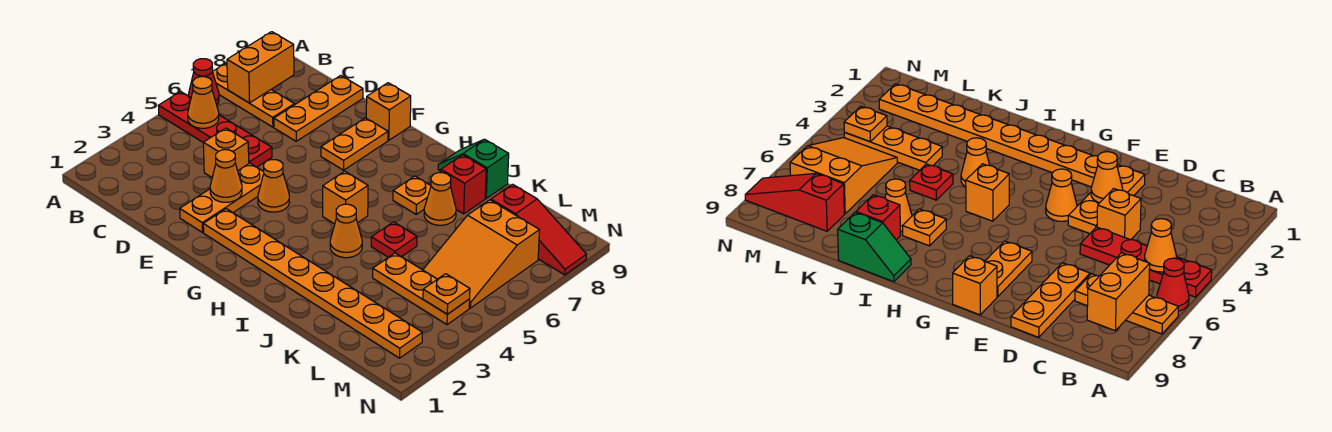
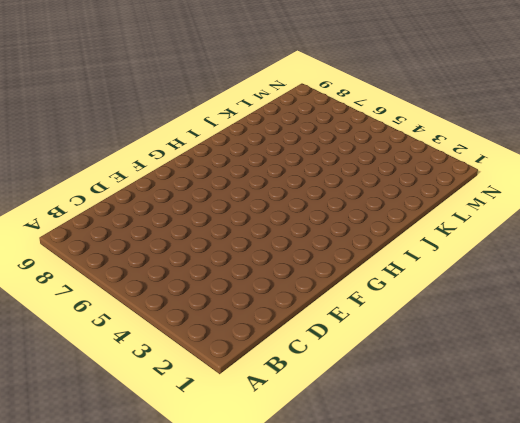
none -> red plate A5:D5 level 1
none -> red cone A6 level 1
none -> orange plate A7:C7 level 1

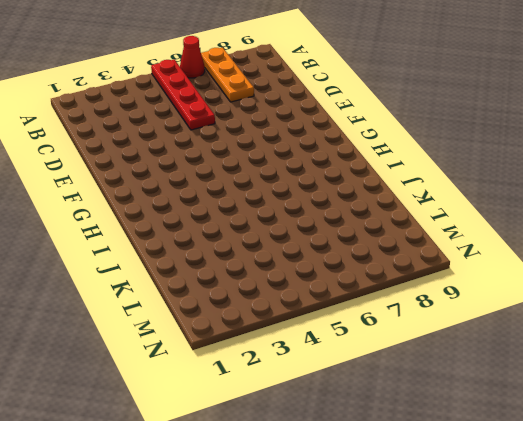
none -> orange brick D4 level 1
none -> orange plate D7:D9 level 1
none -> orange plate E2:E4 level 1

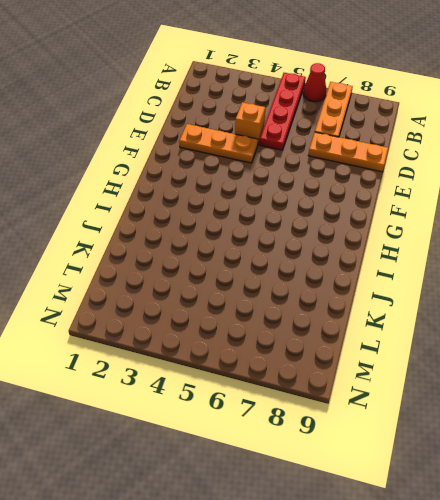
none -> orange plate F2:M2 level 1
none -> orange cone F4 level 1
none -> orange plate F7:F8 level 1

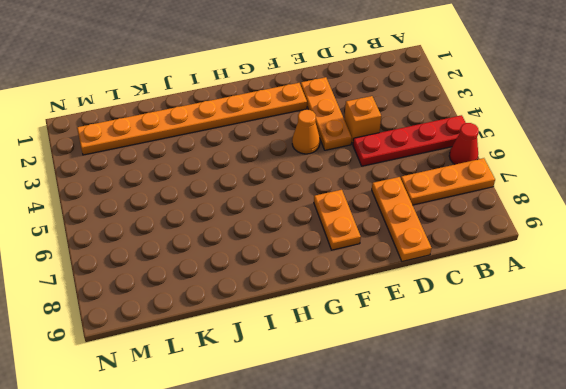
none -> orange brick F9 level 1
none -> orange brick H5 level 1
none -> orange cone I4 level 1

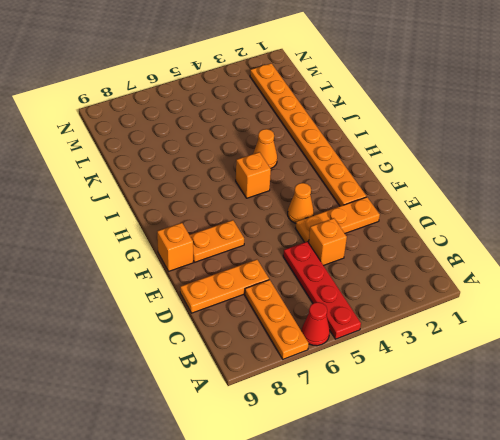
none -> orange plate I7 level 1
none -> green slope I9:J9 level 1 top J
none -> red plate J5 level 1

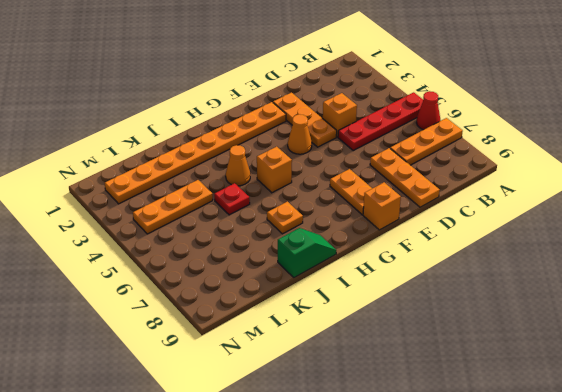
none -> orange cone J7 level 1
none -> red brick J8 level 1
none -> orange slope L5:M7 level 1 top 7

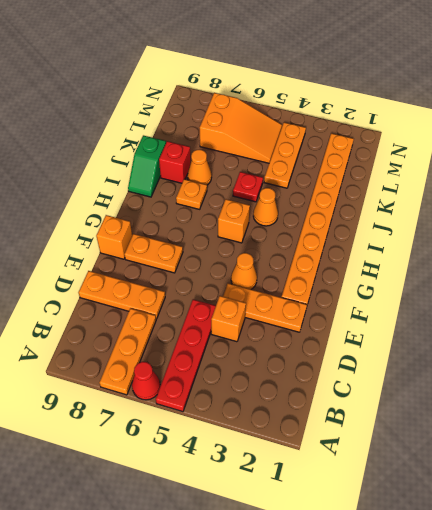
none -> red slope L8:N8 level 1 top L
none -> orange cone B5 level 2
none -> orange brick B7:B8 level 2

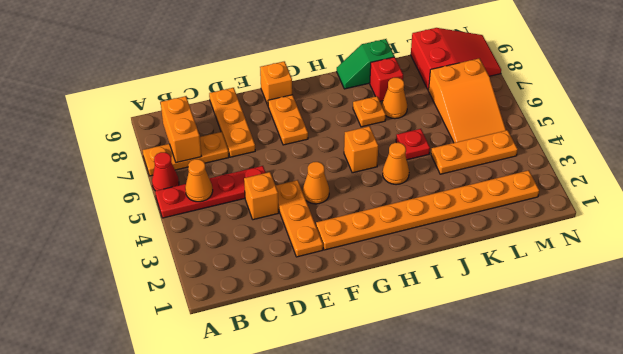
red slope L8:N9 level 1 top L -> red slope L8:N8 level 1 top L
none -> orange cone E3 level 2
none -> orange plate M4 level 2

